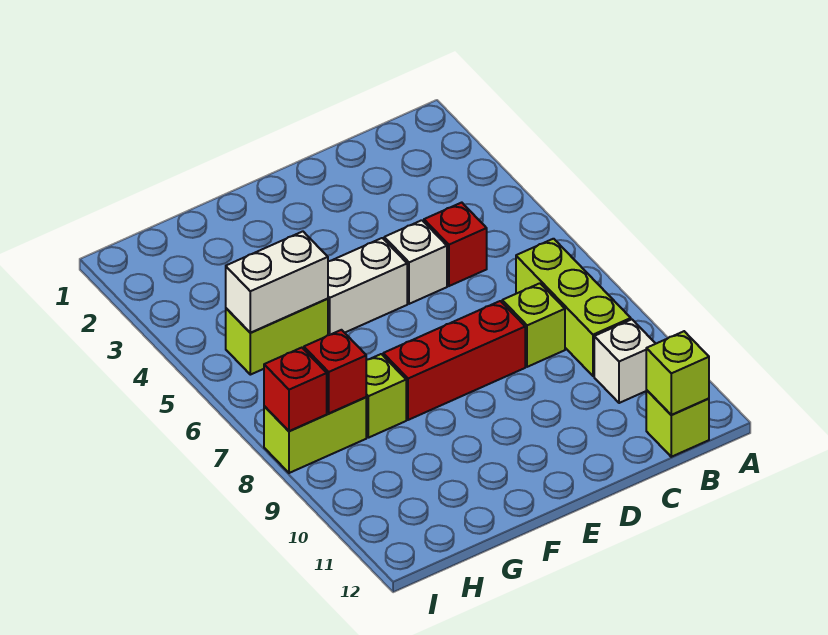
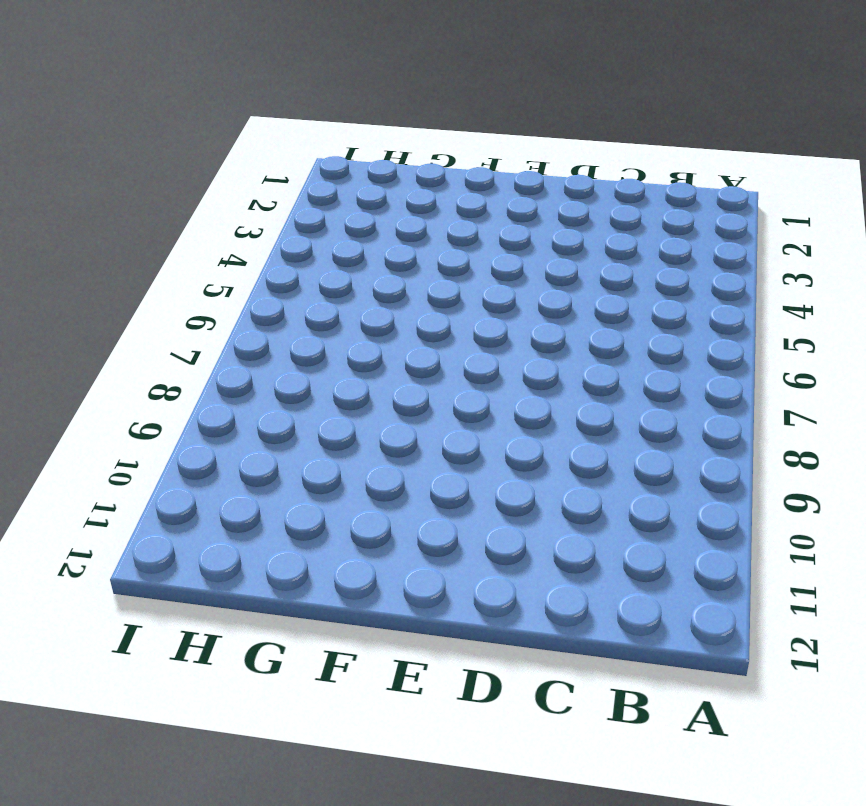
none -> lime brick B7:B9 level 1
none -> white brick B10 level 1
none -> lime brick B12 level 1

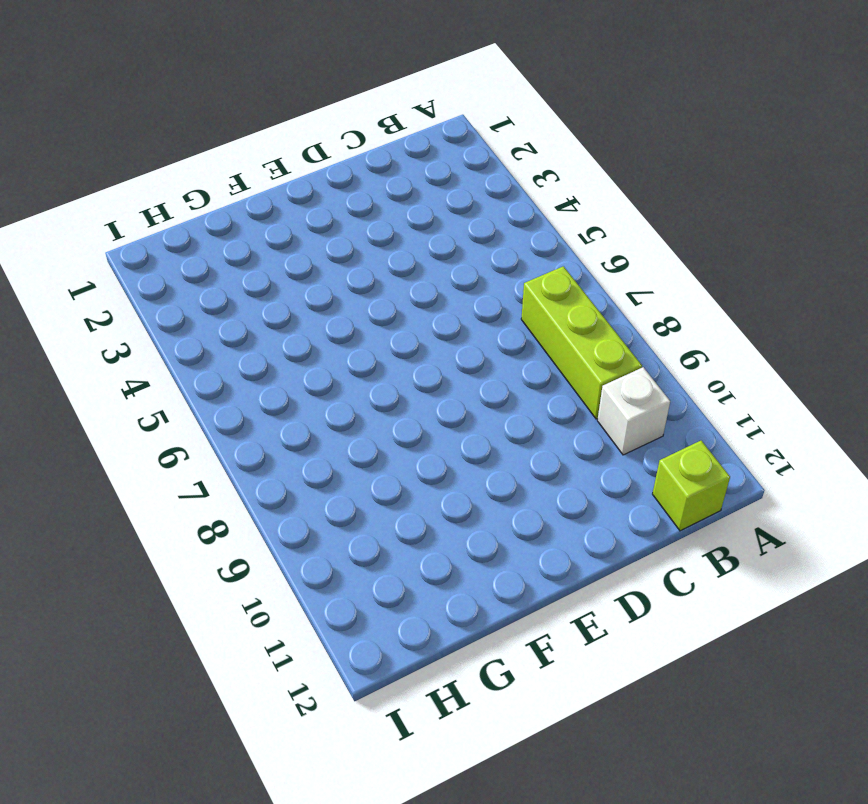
none -> red brick C5 level 1
none -> lime brick C8 level 1
none -> white brick D5 level 1

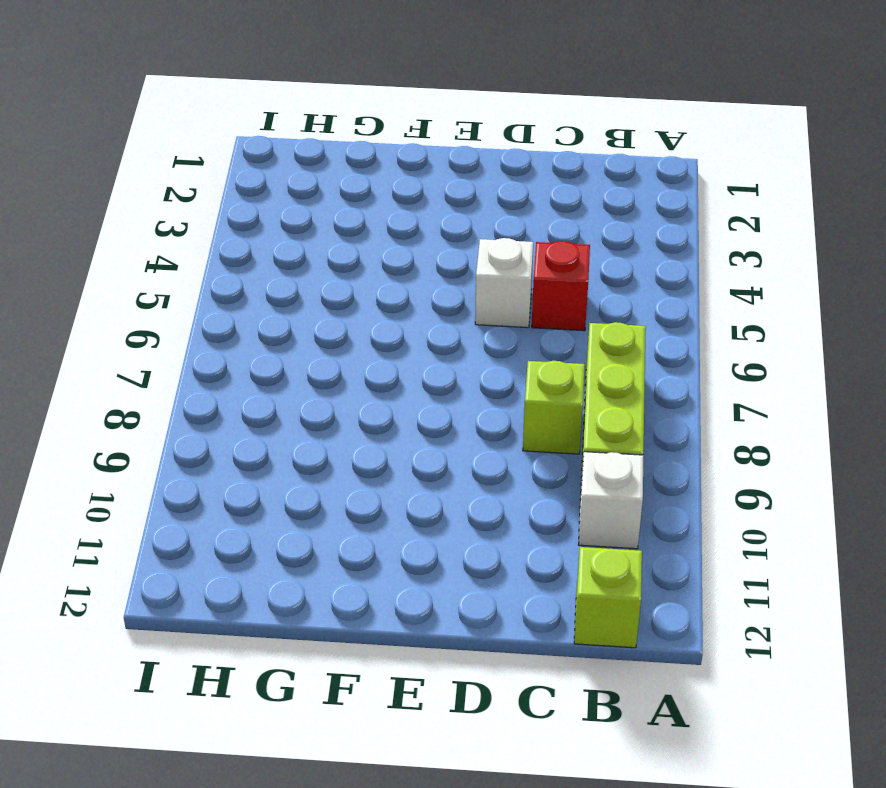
none -> red brick D8:F8 level 1
none -> white brick E5:F5 level 1
none -> lime brick G5:H5 level 1

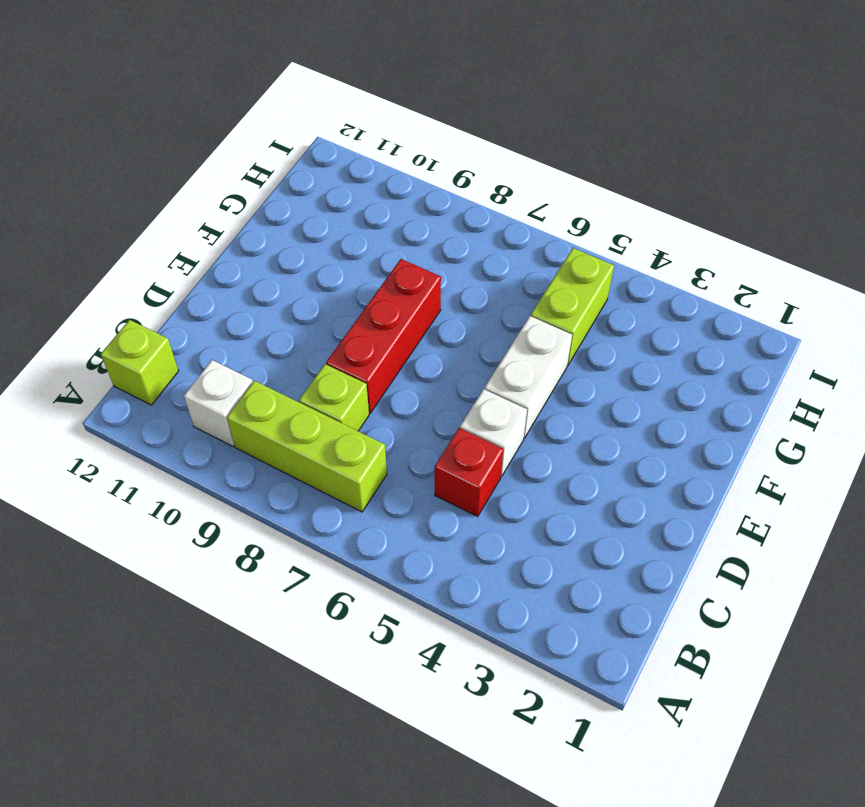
none -> lime brick G8 level 1
none -> lime brick H8:I8 level 1
none -> lime brick B12 level 2

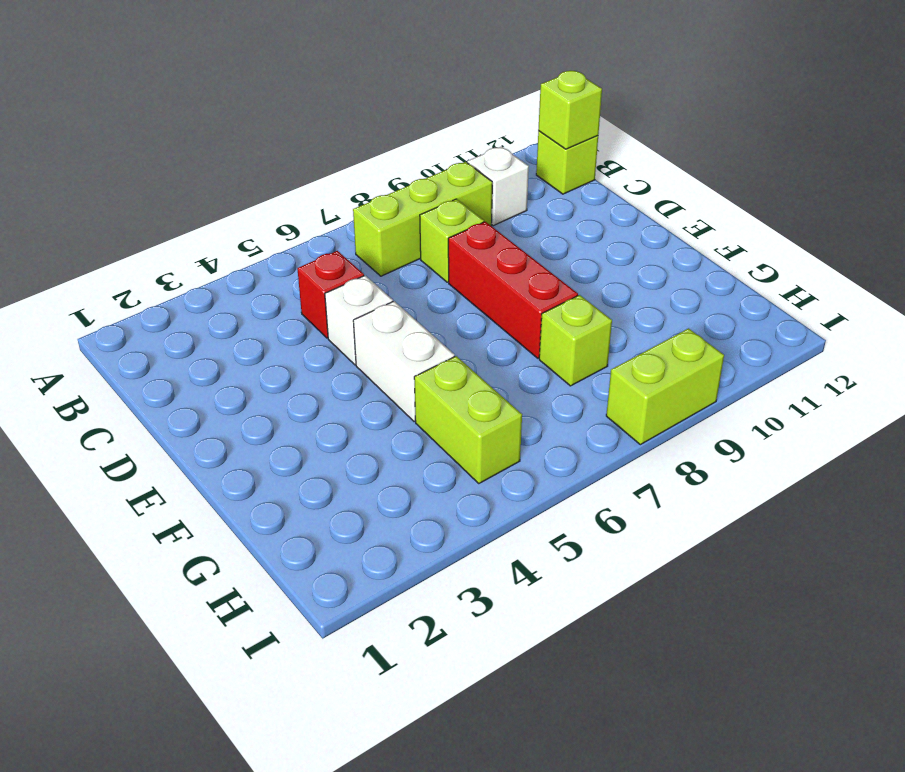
lime brick I8:I9 level 1 -> lime brick H8:I8 level 1
none -> white brick G5:H5 level 2
none -> red brick H8 level 2
none -> red brick I8 level 2

